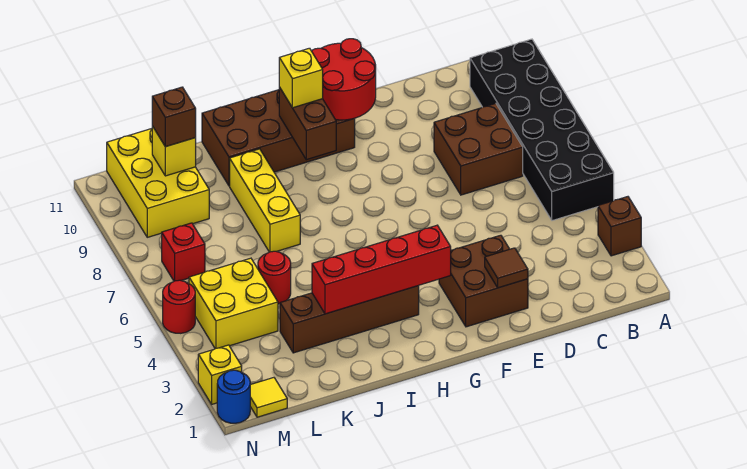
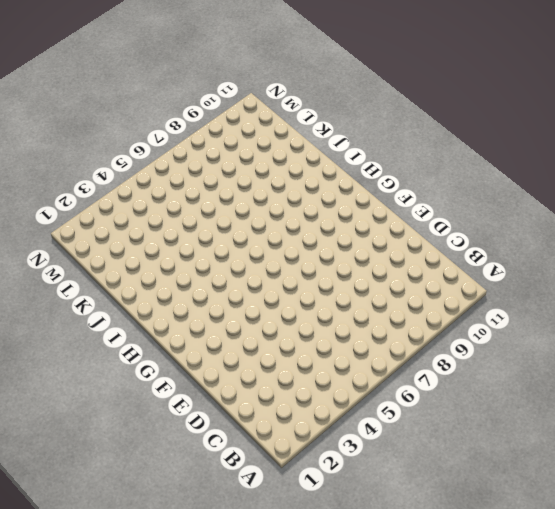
none -> brown brick A3 level 1
none -> black brick A5:B10 level 1
none -> brown brick C7:D8 level 1

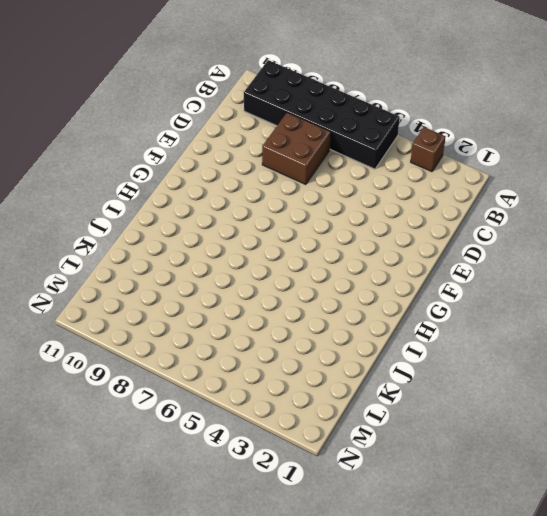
none -> brown brick E2:F3 level 1
none -> brown brick G10:J11 level 1
none -> brown brick H3:K3 level 1

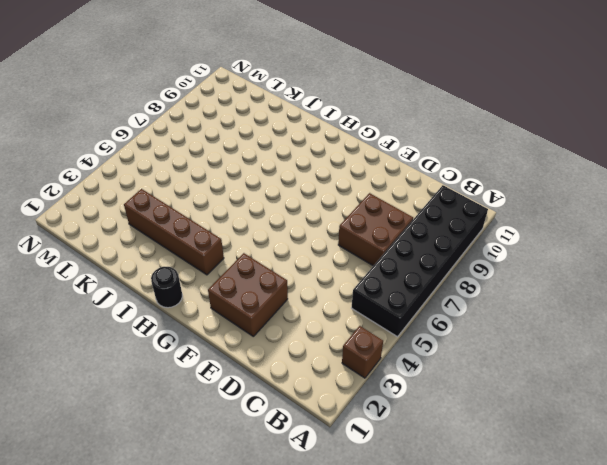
black round brick H1 level 1 -> none
none -> brown brick G10:J11 level 1
none -> yellow brick J7:J9 level 1
none -> red round brick K5 level 1

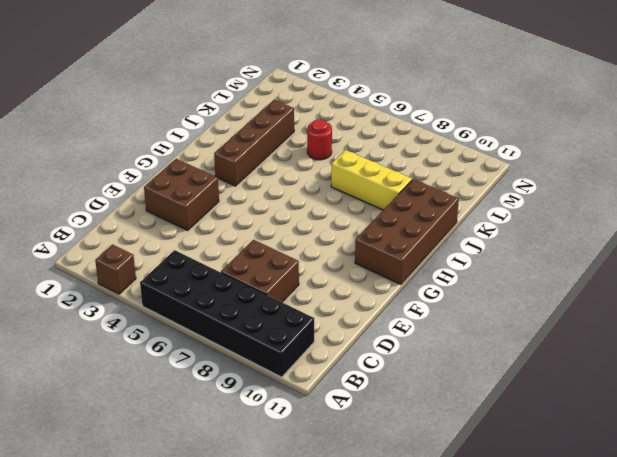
none -> yellow brick L4:M5 level 1
none -> yellow brick L9:M11 level 1
none -> yellow tile M1 level 1

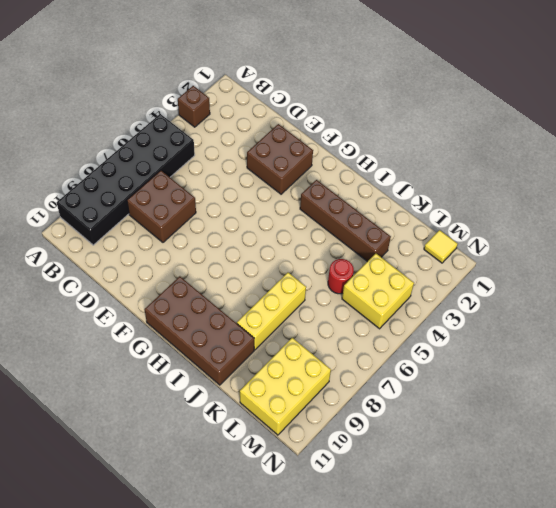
none -> red brick M7 level 1
none -> blue round brick N1 level 1
none -> yellow brick N2 level 1

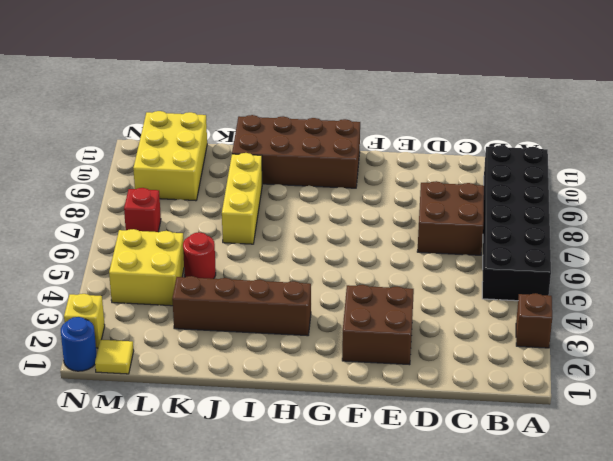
none -> red round brick N5 level 1
none -> brown tile E2 level 2
none -> red round brick F10:G11 level 2

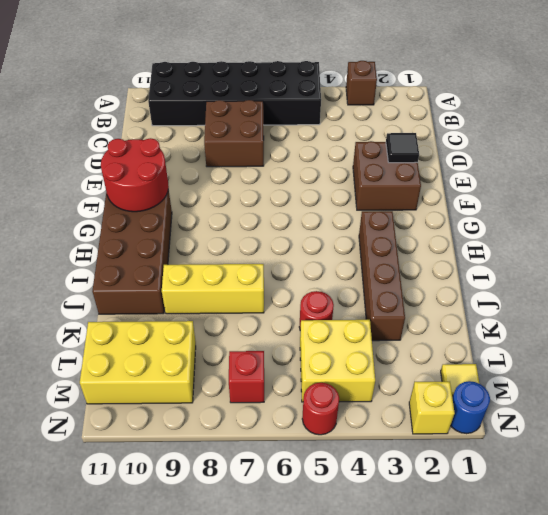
black tile E2 level 2 -> brown tile E2 level 2
none -> red brick G3:J3 level 2
none -> brown brick H9:H10 level 2
none -> yellow brick L10 level 2

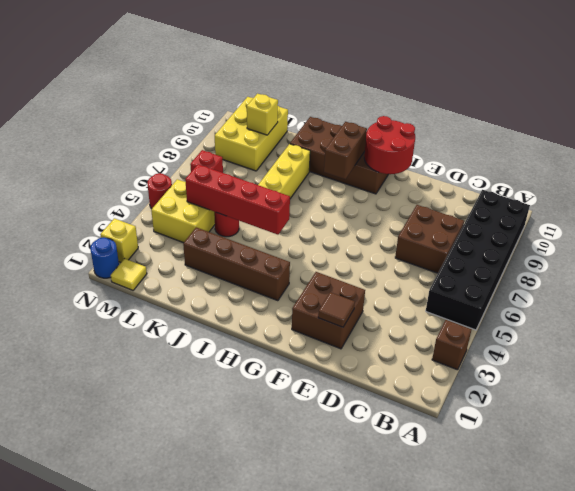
red brick I5:L5 level 2 -> red brick G3:J3 level 2
none -> yellow brick H10 level 3
none -> brown brick L10 level 3

